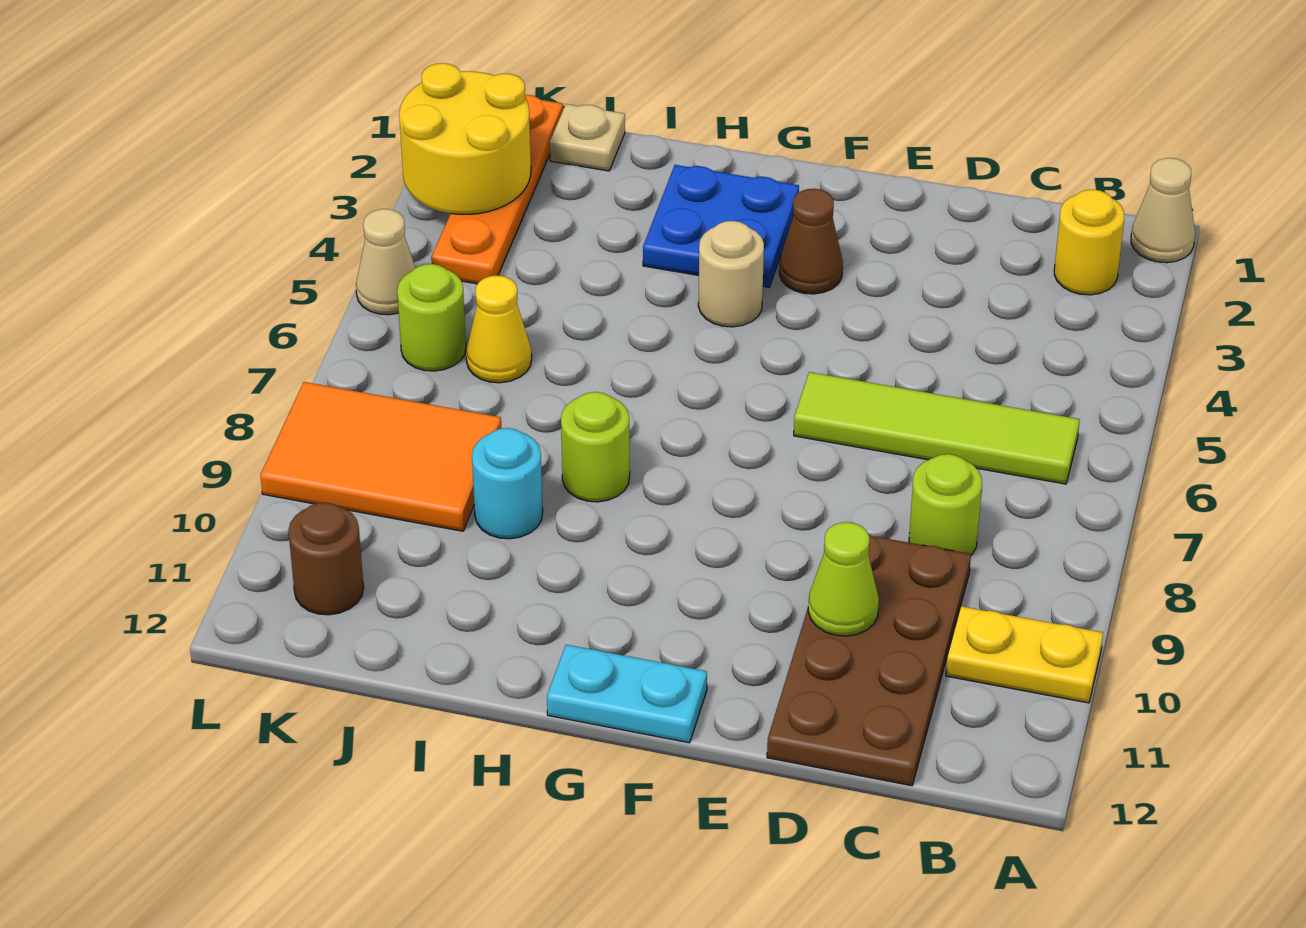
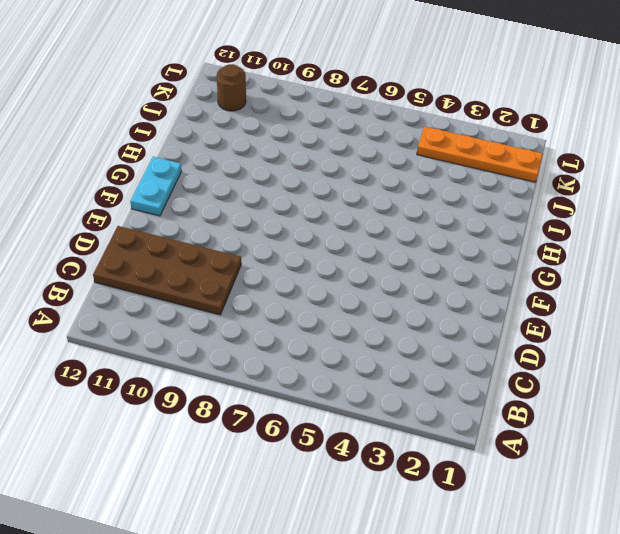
none -> tan cone A1 level 1
none -> yellow plate A10:B10 level 1
none -> yellow round brick B2 level 1

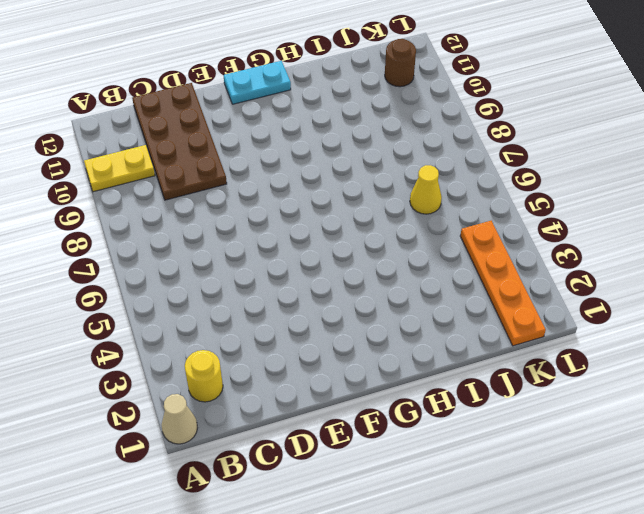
none -> lime tile B6:E6 level 1
none -> lime round brick C8 level 1
none -> brown cone F3 level 1

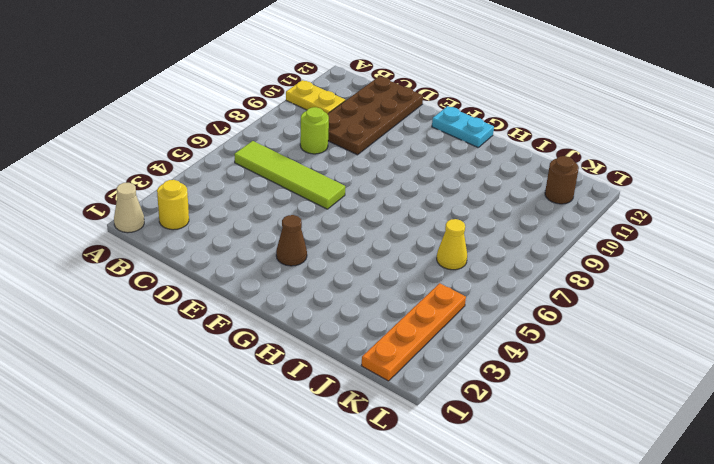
none -> blue plate G2:H3 level 1
none -> tan round brick G4 level 1
none -> lime round brick H8 level 1

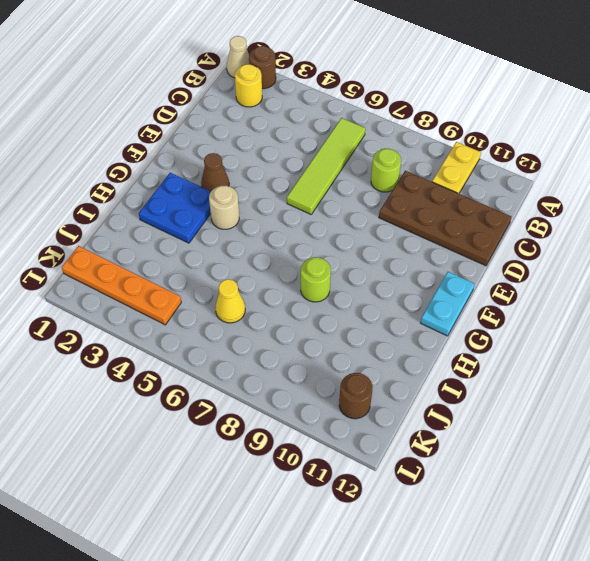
brown round brick A2 level 1 -> none
none -> cyan round brick I9 level 1
none -> tan plate J1 level 1
none -> orange tile J8:L9 level 1

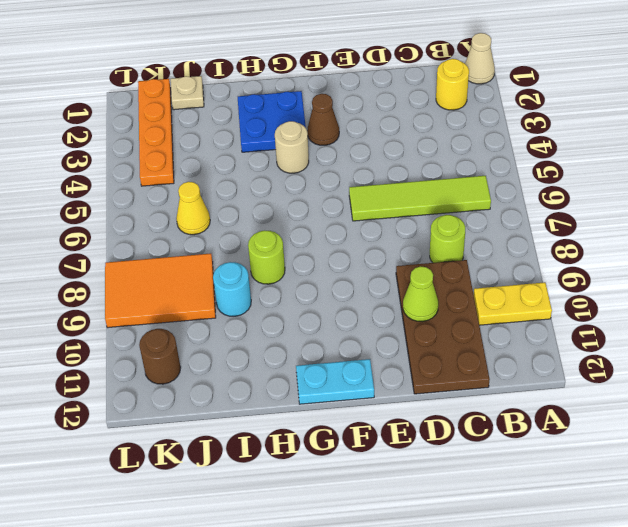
none -> lime round brick K6 level 1
none -> tan cone L5 level 1
none -> yellow round brick K2:L3 level 2

